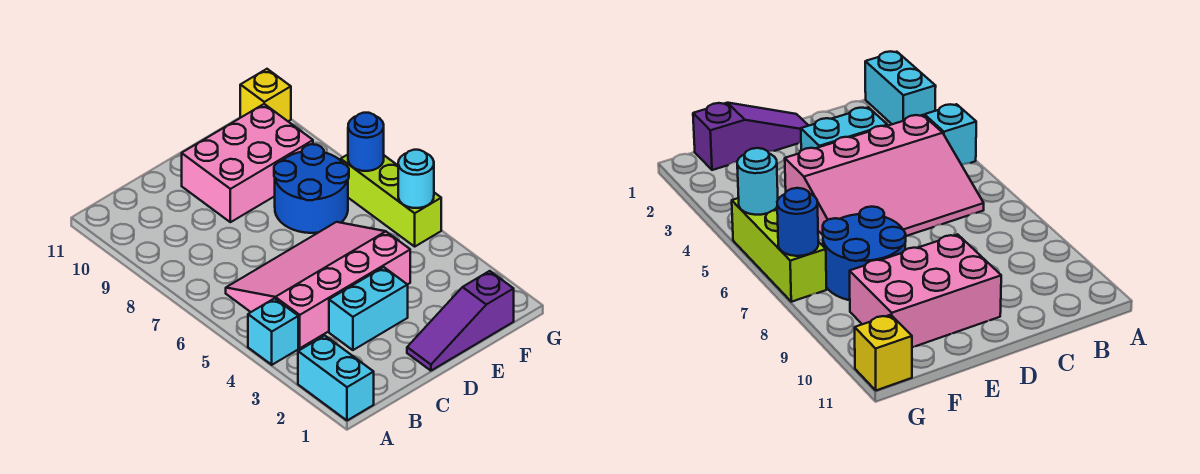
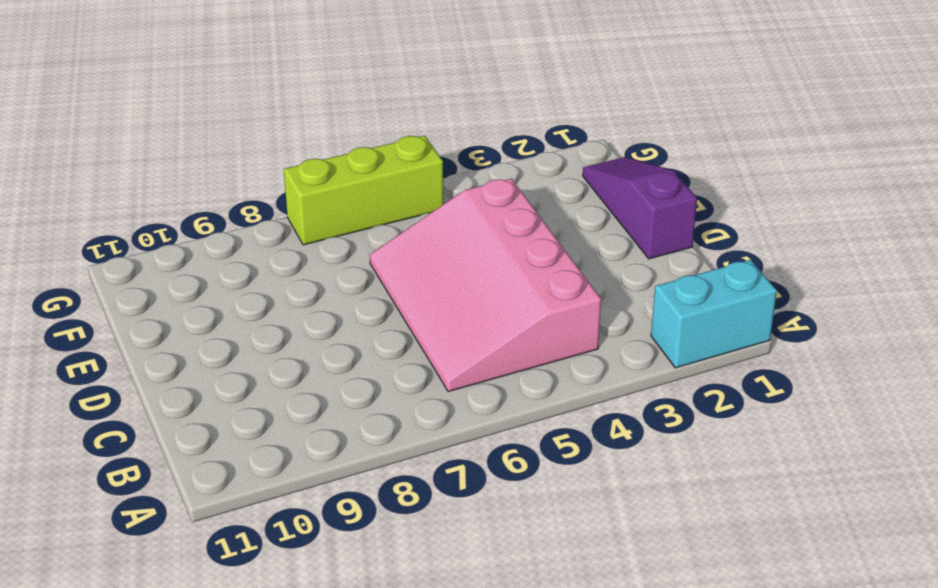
purple slope D1:F1 level 1 top D -> purple slope D1:F1 level 1 top F
none -> cyan brick A4 level 1
none -> cyan brick C3:D3 level 1

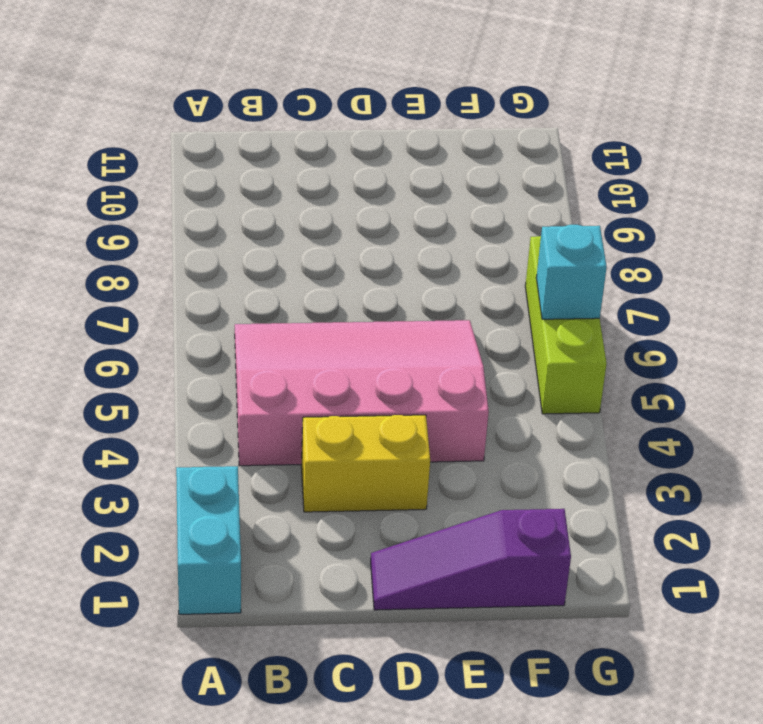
yellow brick C3:D3 level 1 -> cyan brick C3:D3 level 1
cyan brick G6 level 2 -> cyan brick A4 level 1
none -> pink brick D9:F10 level 1
none -> blue round brick E7:F8 level 1

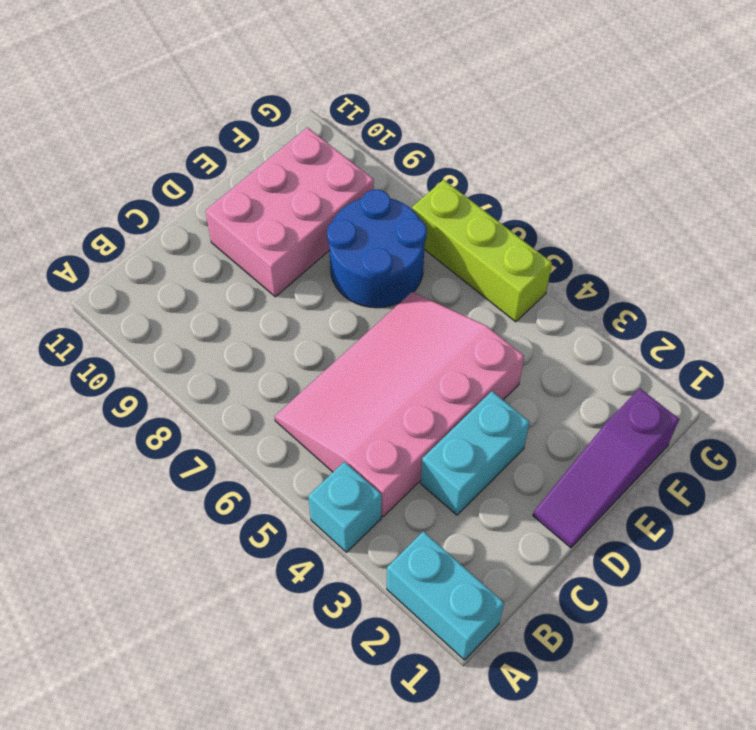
none -> yellow brick G11 level 1
none -> cyan round brick G5 level 2

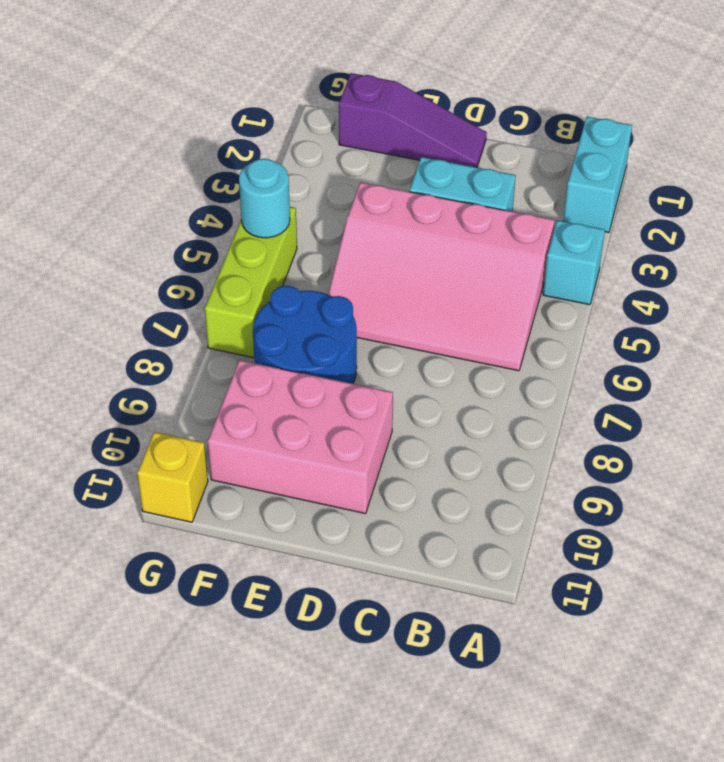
none -> blue round brick G7 level 2

